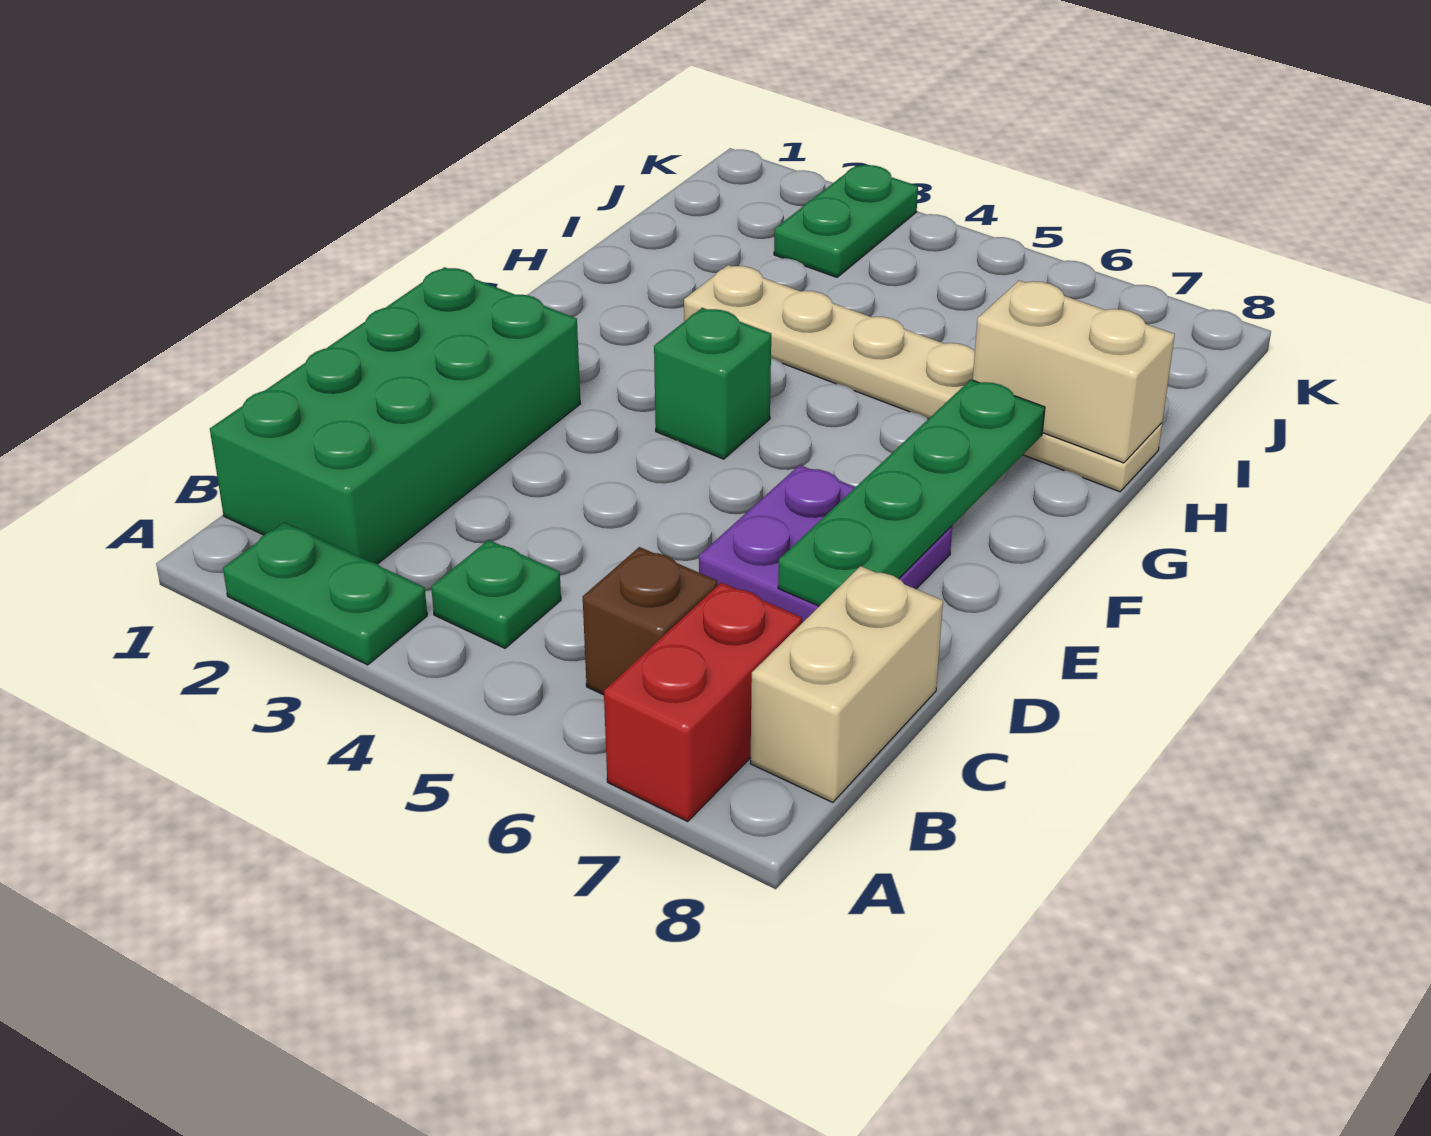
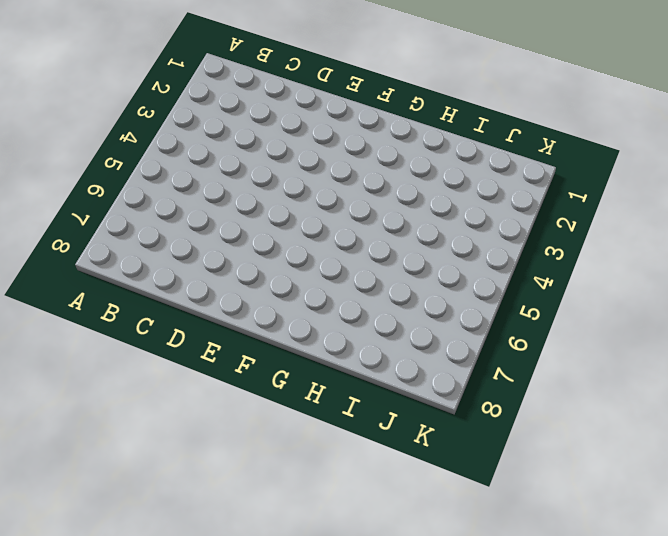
none -> green plate A2:A3 level 1
none -> red brick A7:B7 level 1
none -> green brick B1:E2 level 1

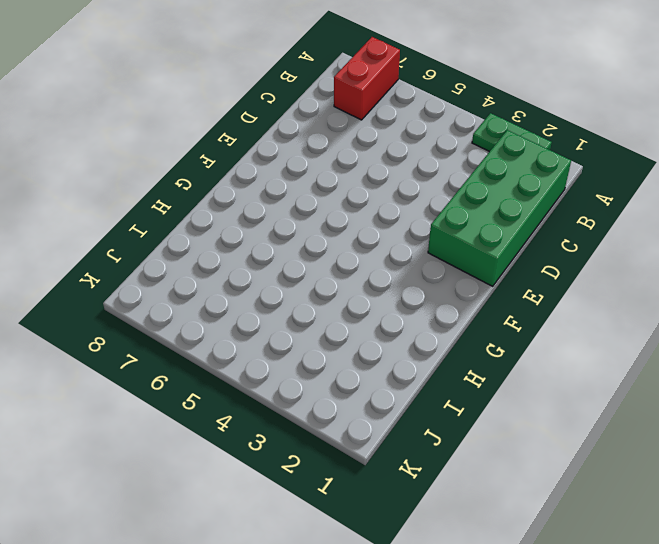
none -> green plate B4 level 1
none -> brown brick B6 level 1
none -> tan brick B8:C8 level 1

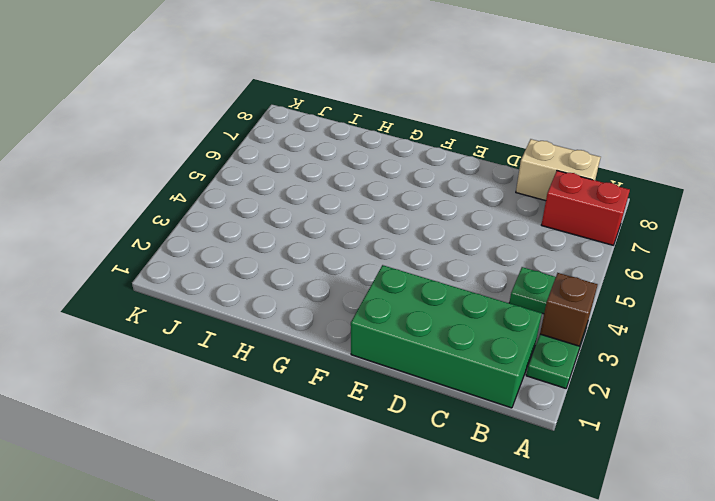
brown brick A3 level 2 -> brown brick B6 level 1
none -> purple plate D6:E7 level 1
none -> green brick F4 level 1
none -> tan plate H3:H8 level 1

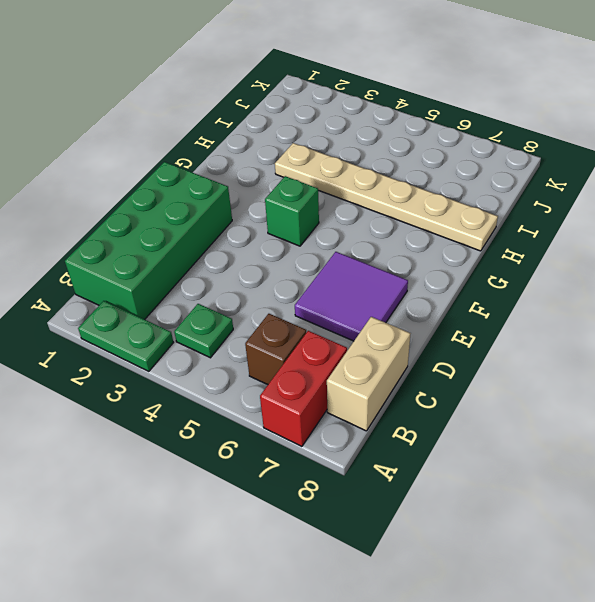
purple tile D6:E7 level 1 -> purple plate D6:E7 level 1
none -> green plate J3:K3 level 1
none -> green plate D7:G7 level 2
none -> tan brick H7:H8 level 2

